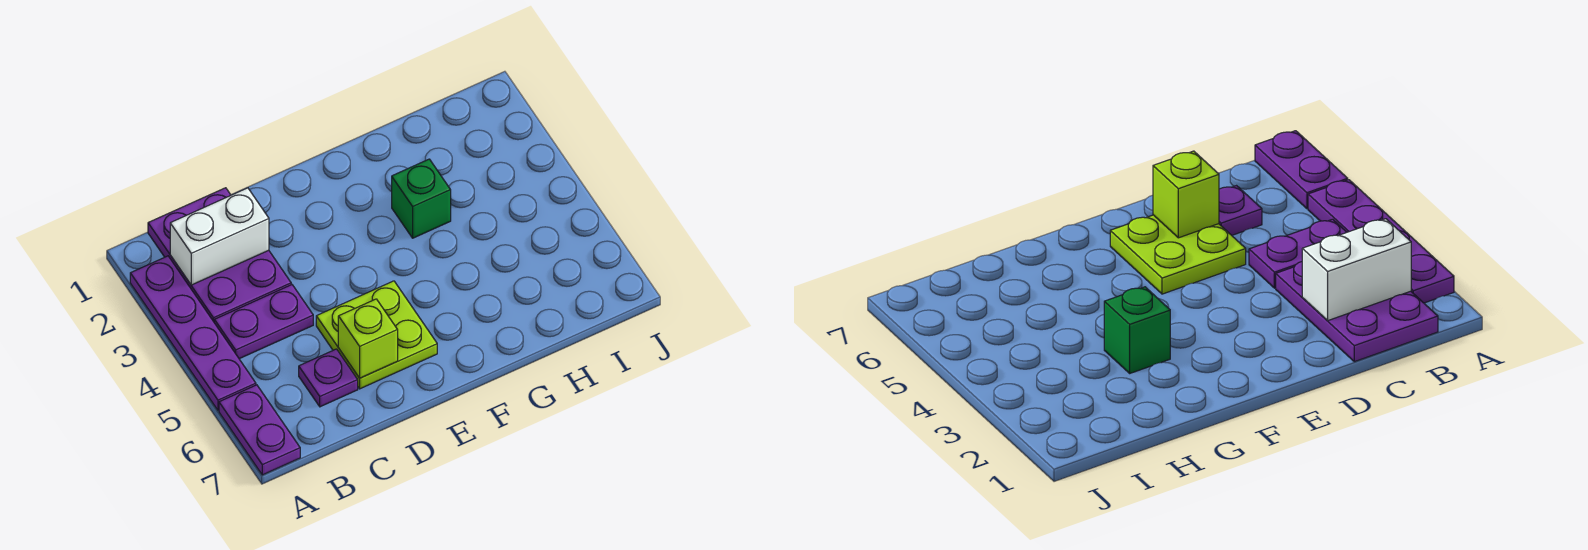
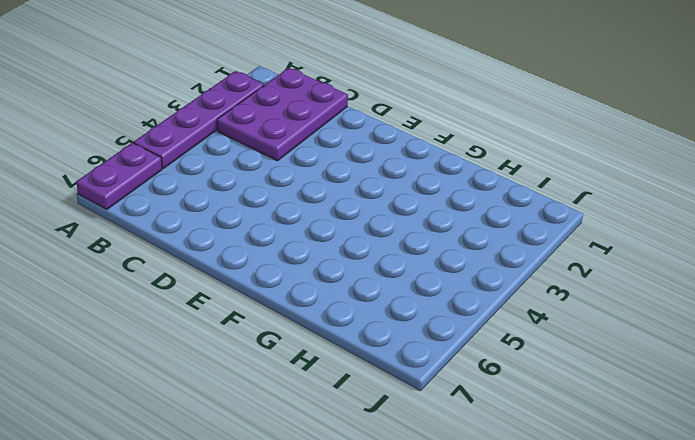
none -> purple plate B4:C4 level 1
none -> purple plate C6 level 1

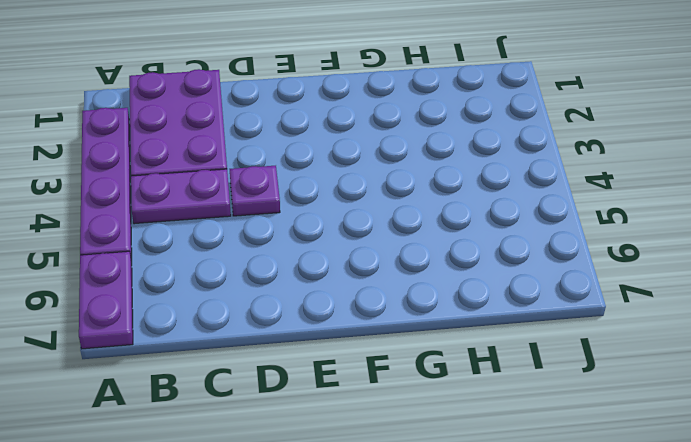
purple plate D4 level 1 -> purple plate C6 level 1
none -> lime plate D5:E6 level 1
none -> green brick G3 level 1

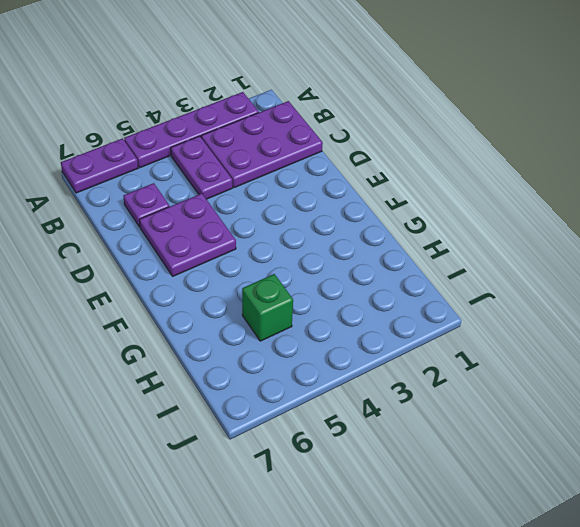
purple plate D5:E6 level 1 -> lime plate D5:E6 level 1
green brick H5 level 1 -> green brick G3 level 1
none -> white brick B2:C2 level 2
none -> lime brick D6 level 2

